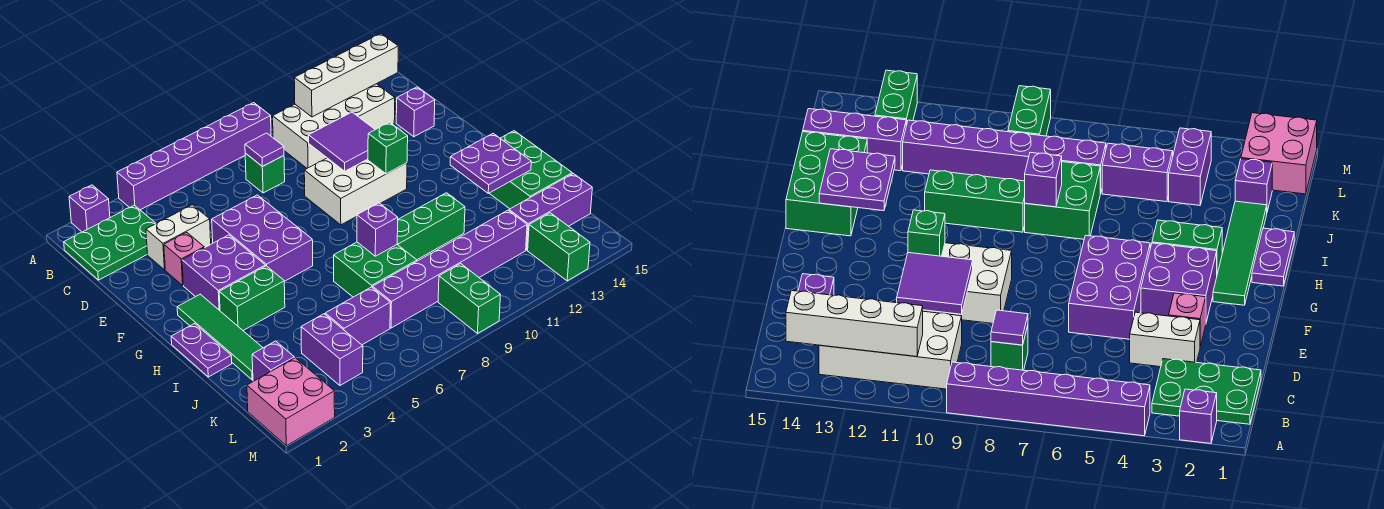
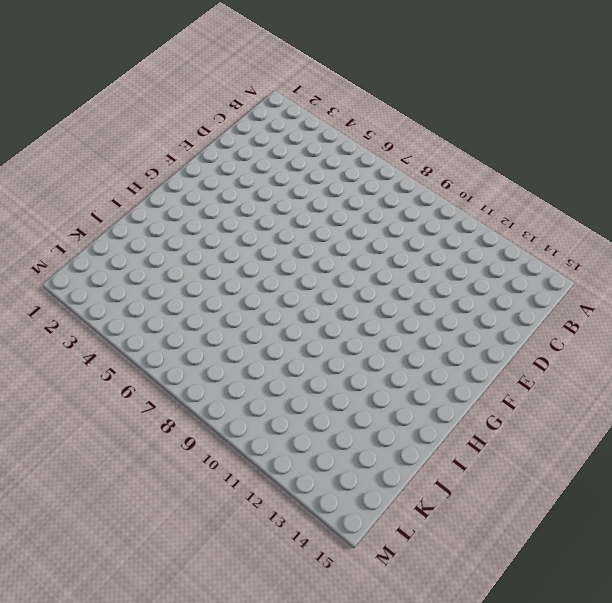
none -> purple brick A2 level 1
none -> purple brick A4:A9 level 1
none -> green plate B1:C3 level 1
none -> white brick B10:C13 level 1

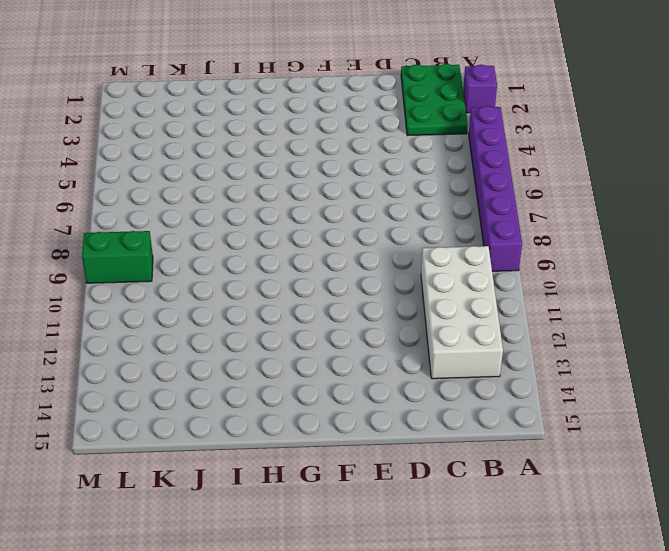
none -> green brick C8 level 1
none -> white brick D3:D4 level 1
none -> purple brick D14 level 1
none -> pink brick E3 level 1

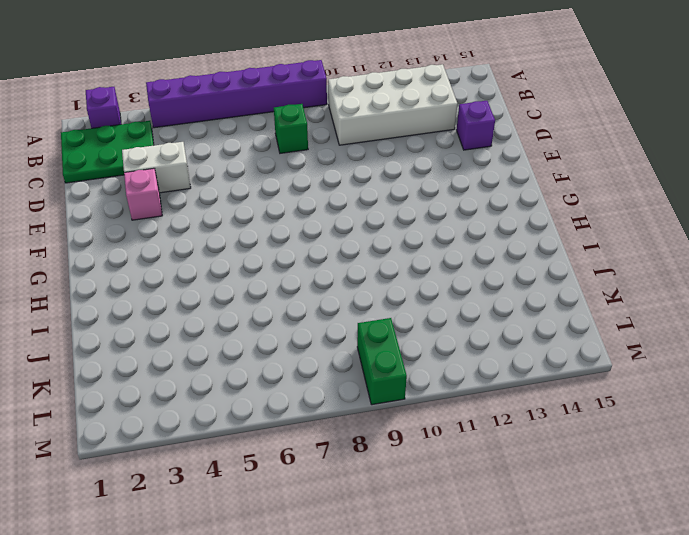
none -> purple brick E5:G6 level 1
none -> white brick E9:F11 level 1
none -> purple brick F3:G4 level 1
none -> green tile G2:J2 level 1

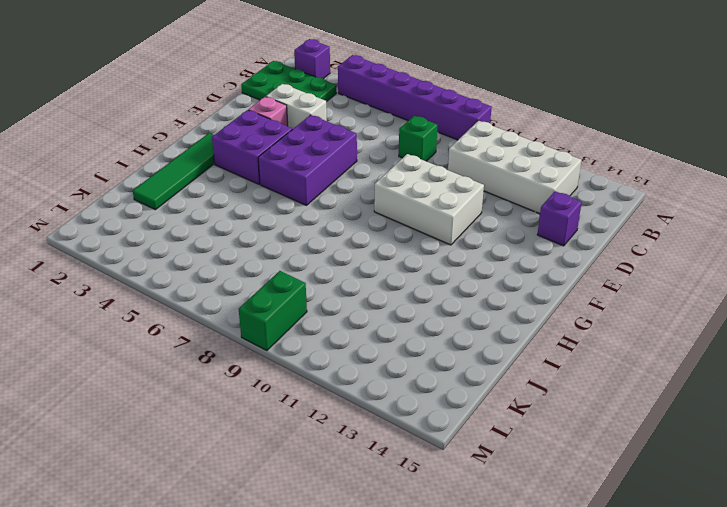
none -> purple plate H1:I1 level 1
none -> green brick H3:H4 level 1
none -> green brick H14:J15 level 1
none -> green brick I7:J8 level 1

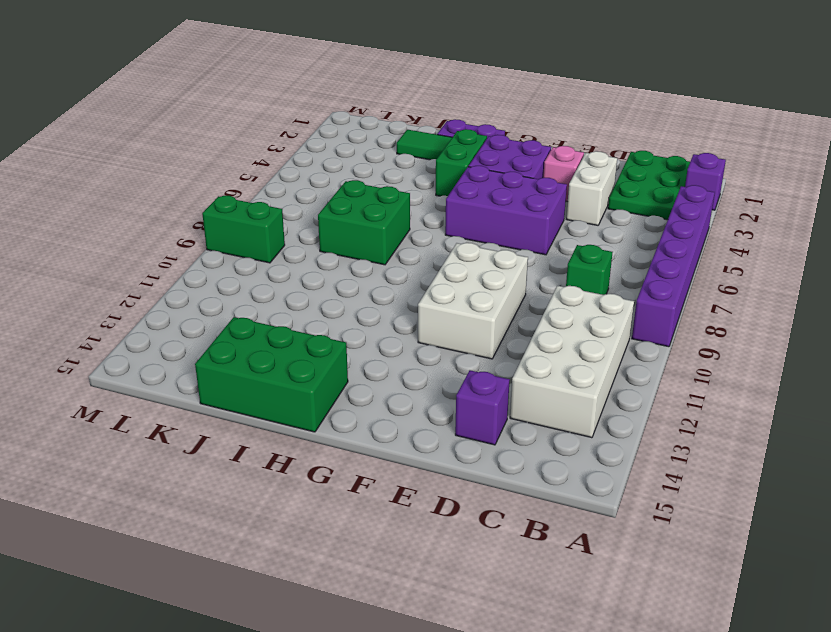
none -> green brick I9:I11 level 1
none -> purple brick K2 level 1
none -> purple brick K4:L4 level 1
none -> purple brick K5:K6 level 1

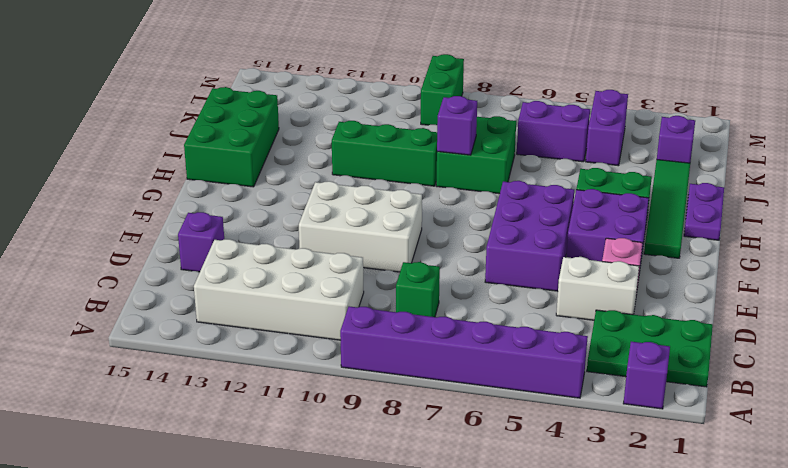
none -> purple brick K7:K12 level 1
none -> purple brick K13:K15 level 1
none -> pink brick L1:M2 level 1
none -> green brick L13:M13 level 1

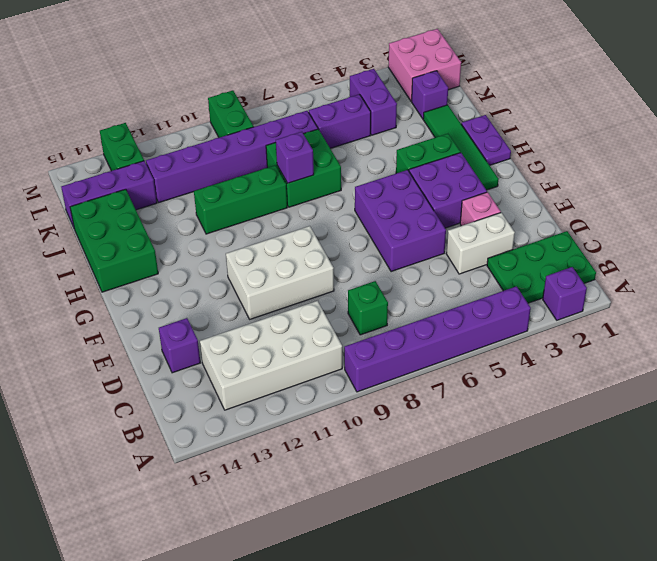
none -> white brick B11:B14 level 2
none -> purple tile C8 level 2
none -> purple tile D10:E11 level 2
none -> green brick F11 level 2

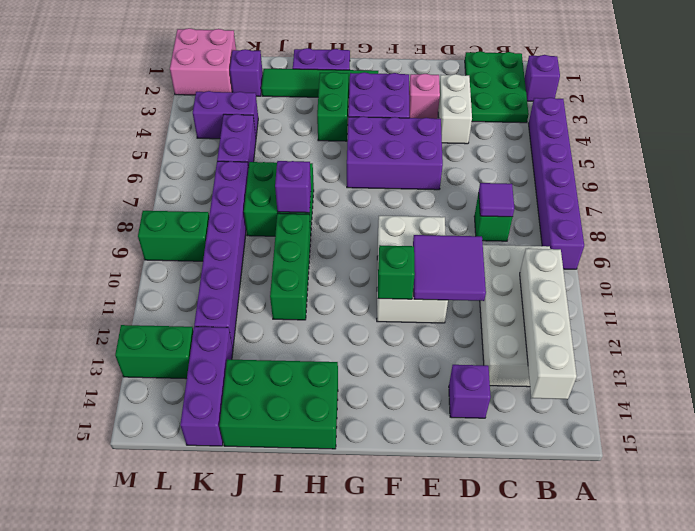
none -> purple plate H13:I14 level 2

